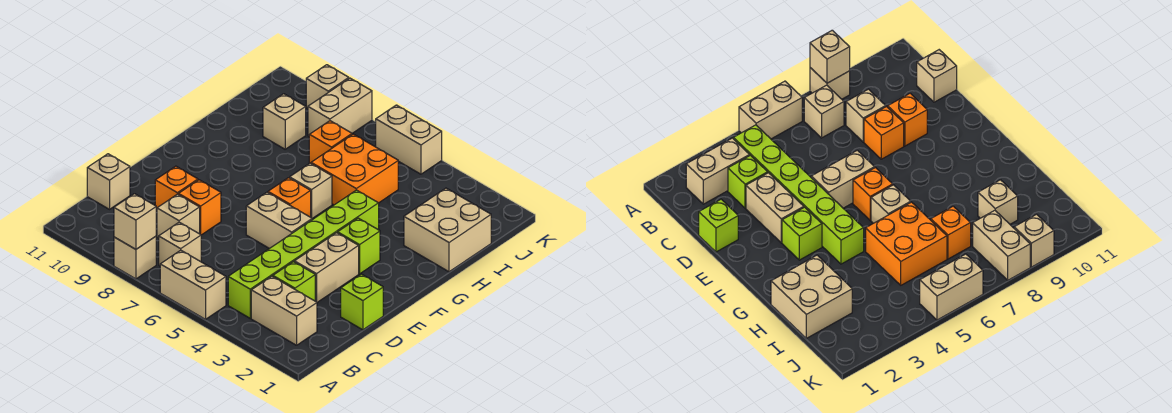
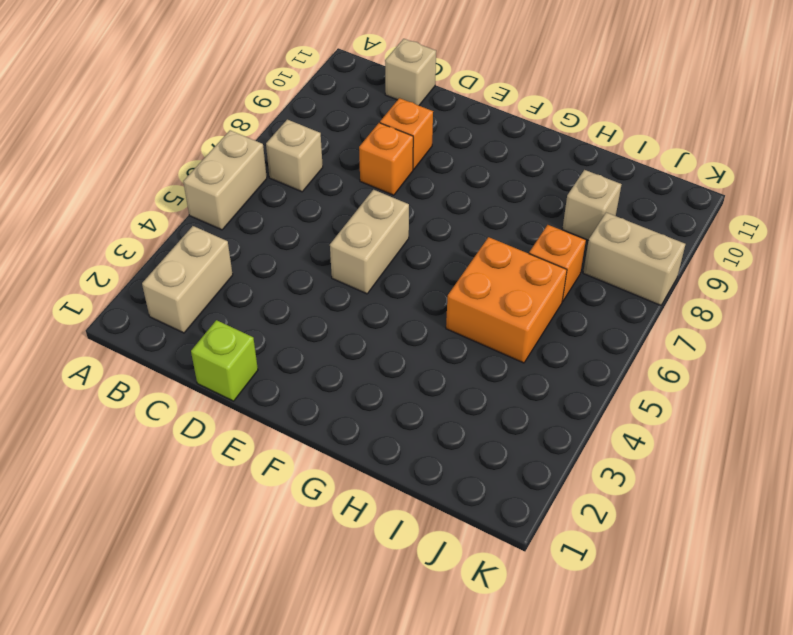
none -> tan brick A8 level 1
none -> lime brick B4:G4 level 1
none -> lime brick C3 level 1

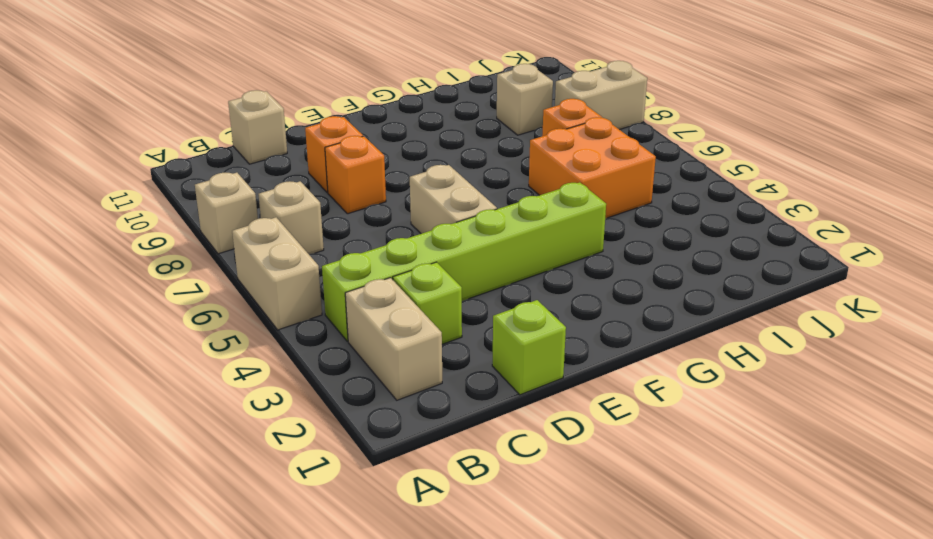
none -> tan brick C8 level 1
none -> tan brick D3:E3 level 1
none -> lime brick F3 level 1

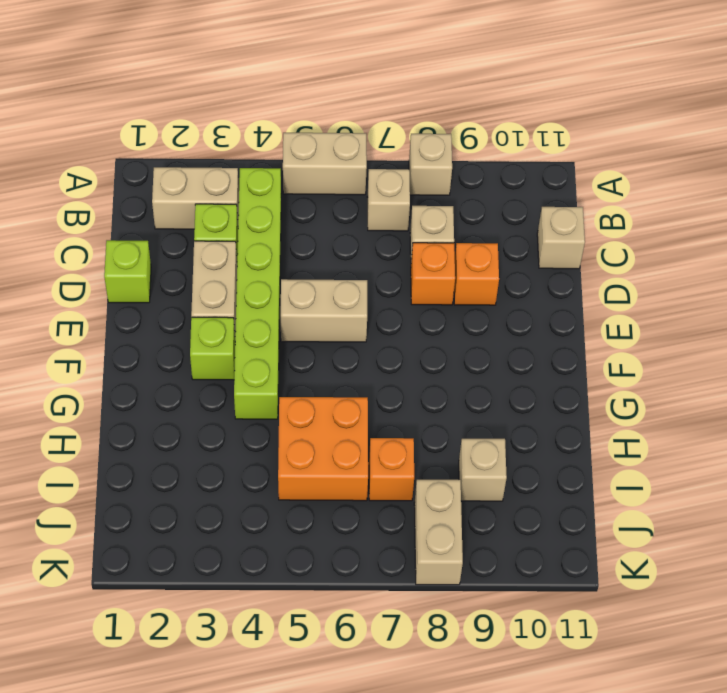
none -> orange brick F6 level 1
none -> tan brick G6 level 1
none -> tan brick H1:I2 level 1

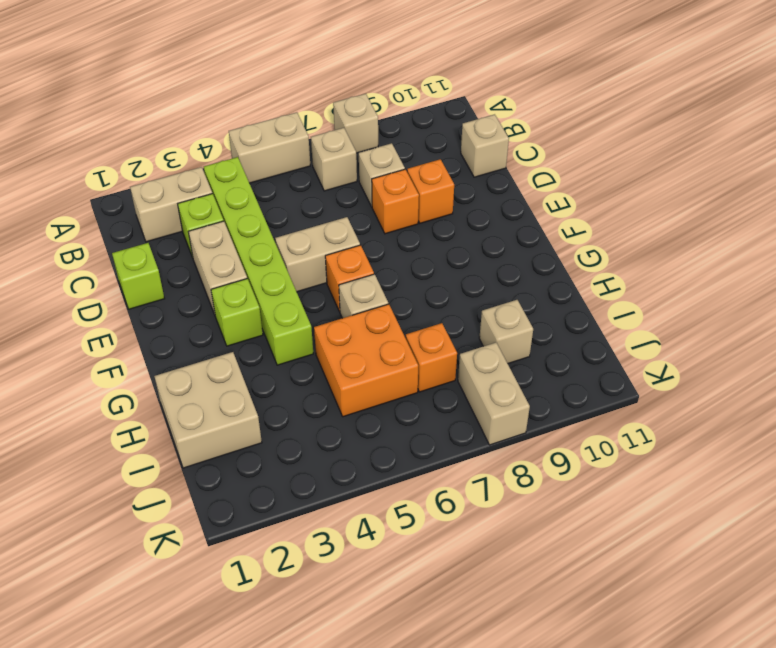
none -> tan brick K5:K6 level 1
none -> tan brick K9 level 1
none -> tan brick A8 level 2

